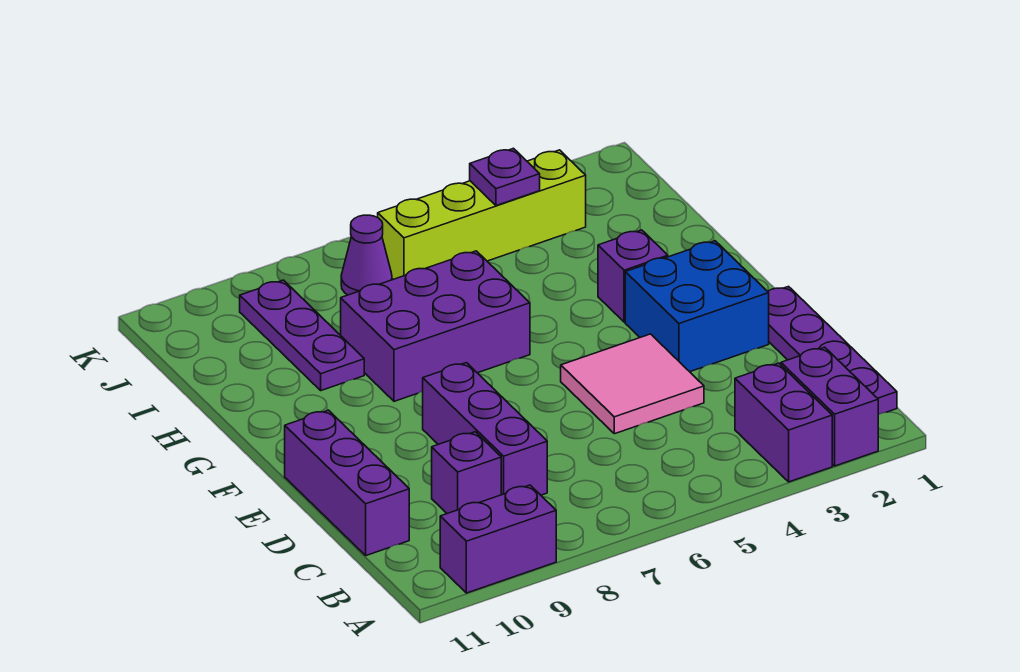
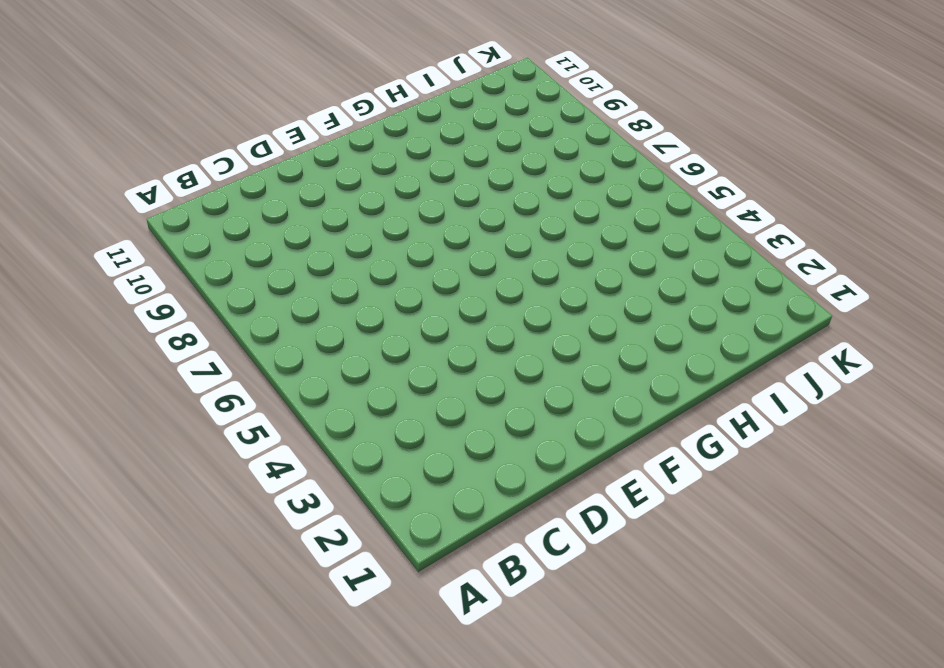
none -> purple brick A2:B2 level 1
none -> purple brick A3:B3 level 1
none -> purple brick A9:A10 level 1

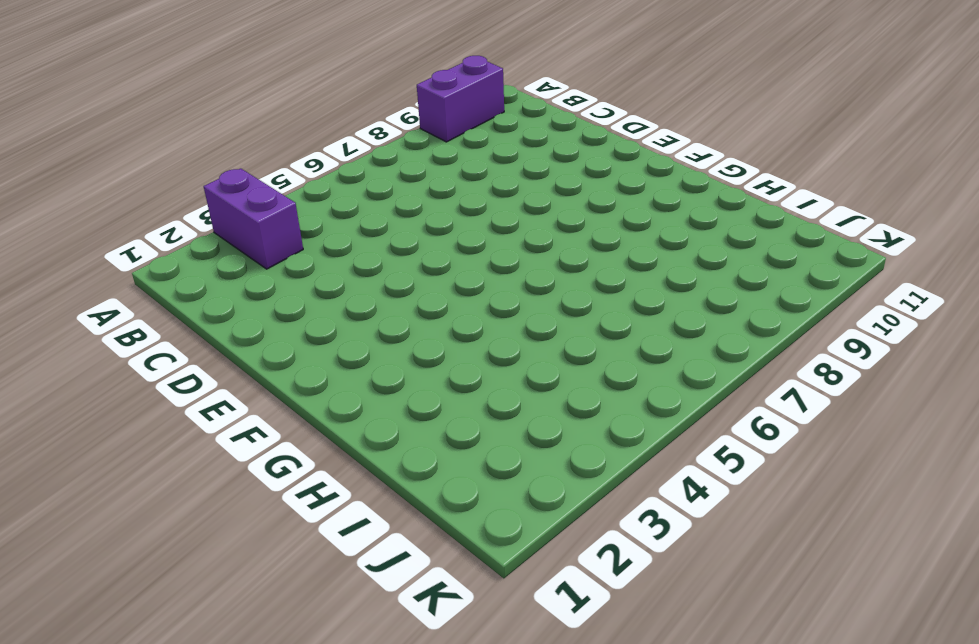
none -> purple brick A2:B2 level 1
none -> purple plate B1:E1 level 1
none -> purple brick C8:E8 level 1

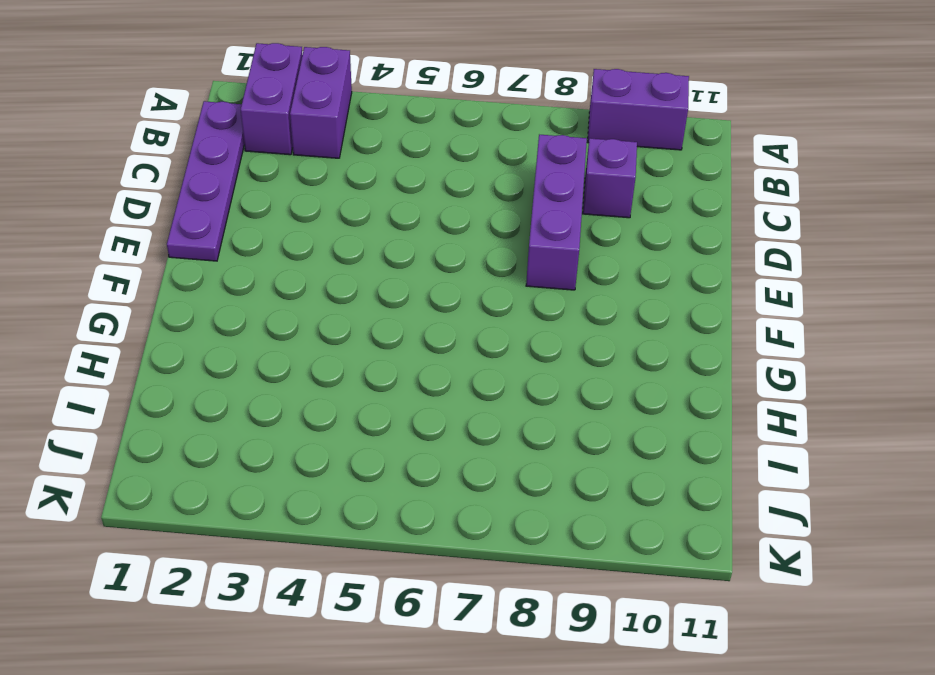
none -> purple brick C11:E11 level 1
none -> pink tile D4:E5 level 1
none -> blue brick E2:F3 level 1

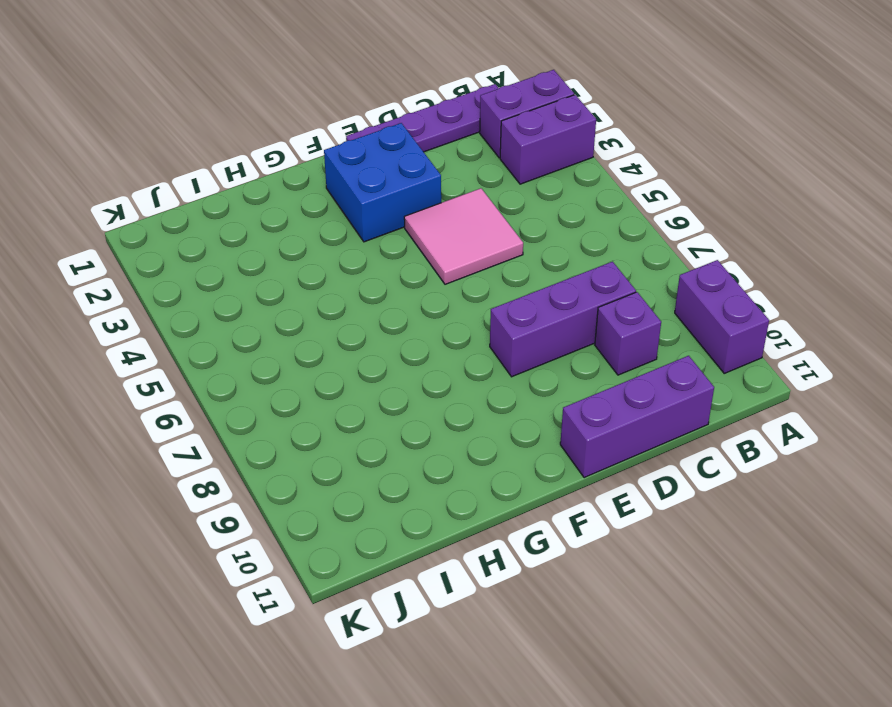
none -> purple brick G3 level 1
none -> purple brick G6:H8 level 1
none -> purple plate H9:J9 level 1

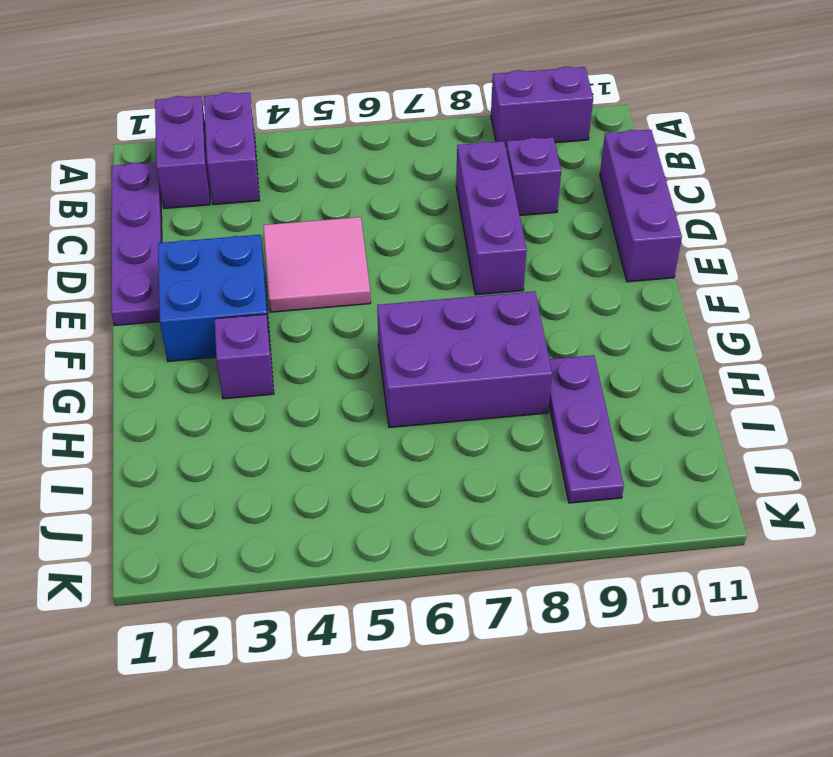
none -> lime brick J3:J6 level 1
none -> purple cone J7 level 1
none -> purple plate J4 level 2

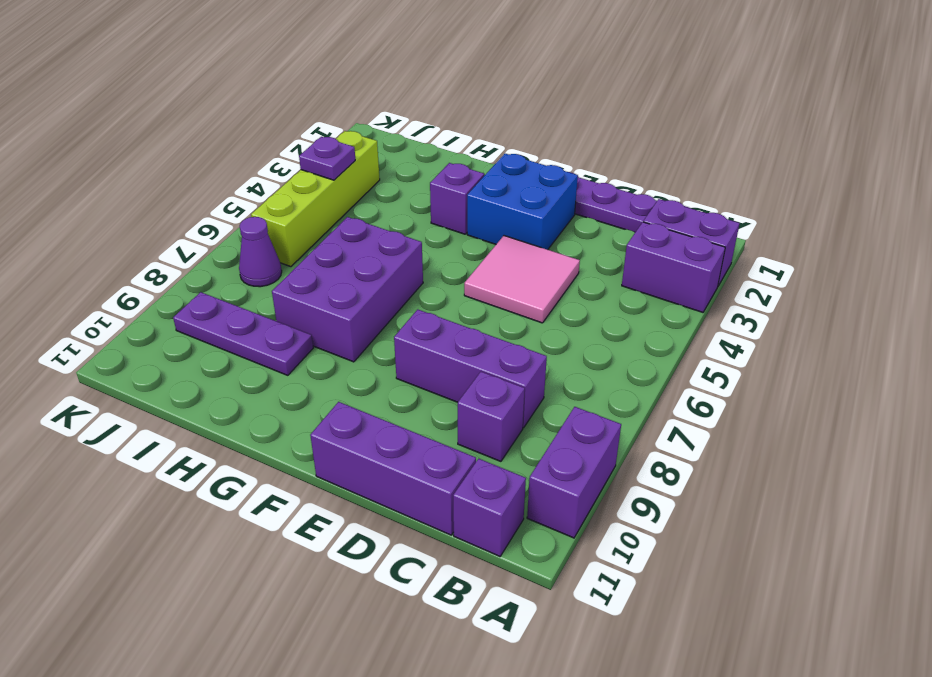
purple brick B11 level 1 -> none

